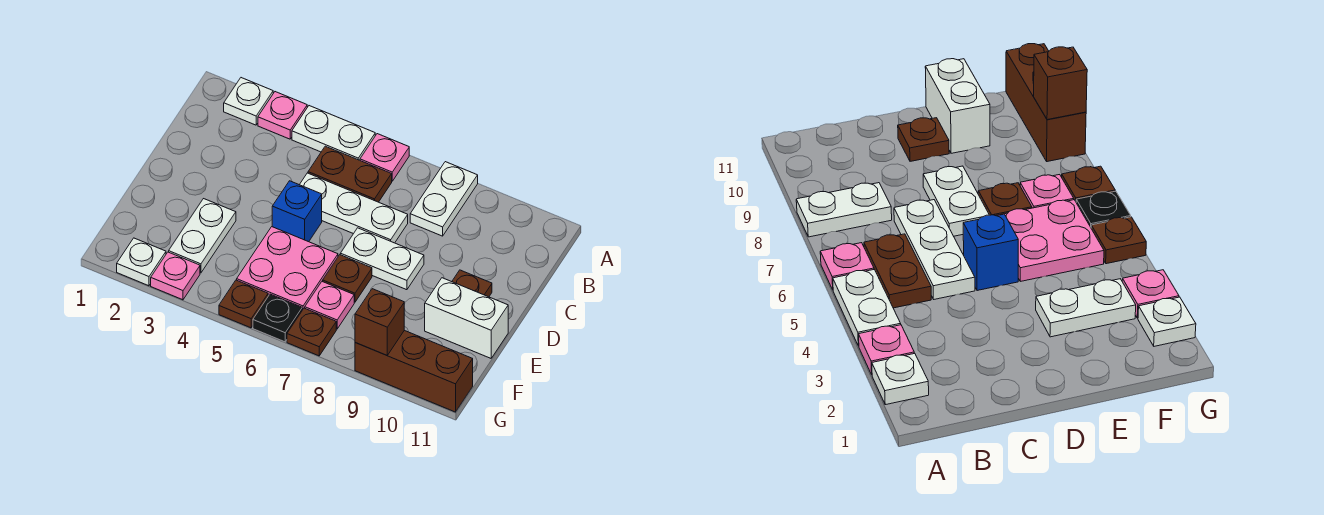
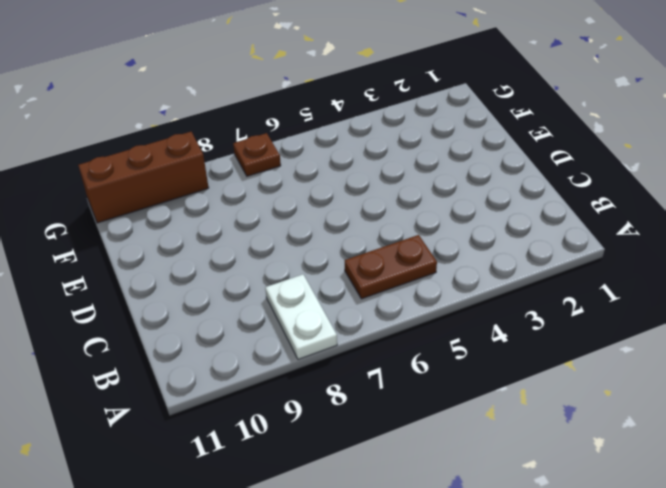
none -> white plate A2 level 1
none -> pink plate A3 level 1
none -> white plate A4:A5 level 1

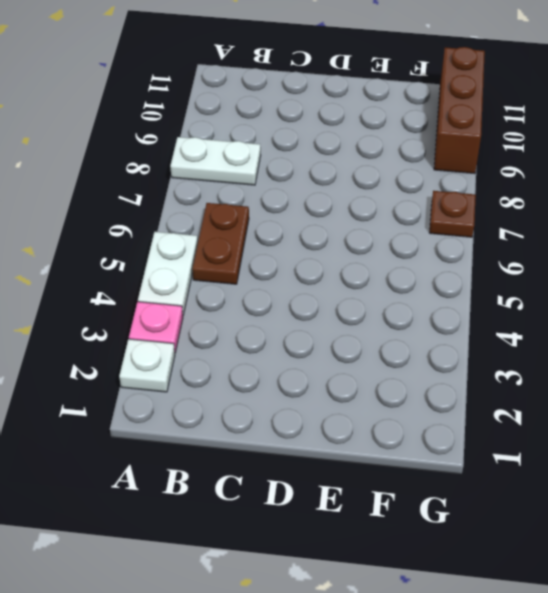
none -> pink plate A6 level 1
none -> white plate C5:C7 level 1
none -> blue brick D5 level 1

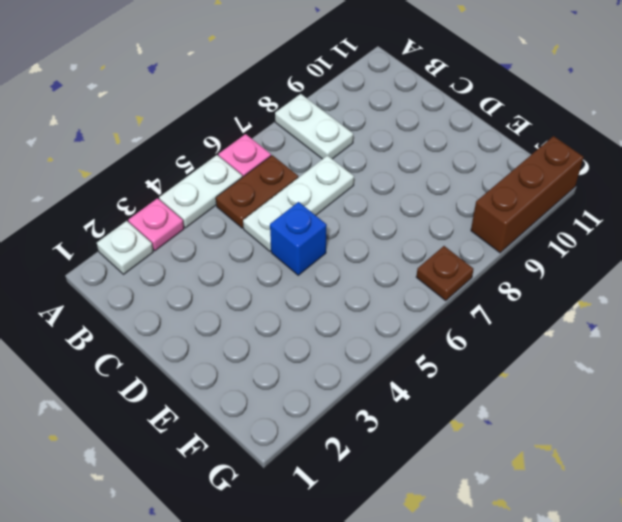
none -> white plate D7:D8 level 1
none -> brown plate D10 level 1
none -> white plate E3:F3 level 1

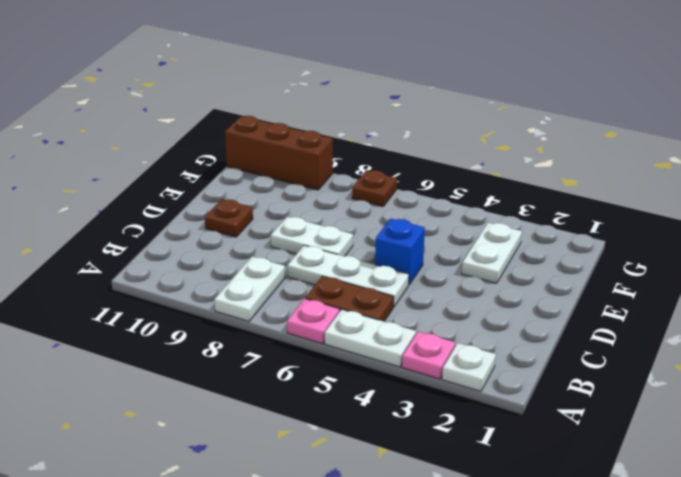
none -> pink plate E5:F6 level 1
none -> brown plate E7 level 1
none -> white brick E10:E11 level 1

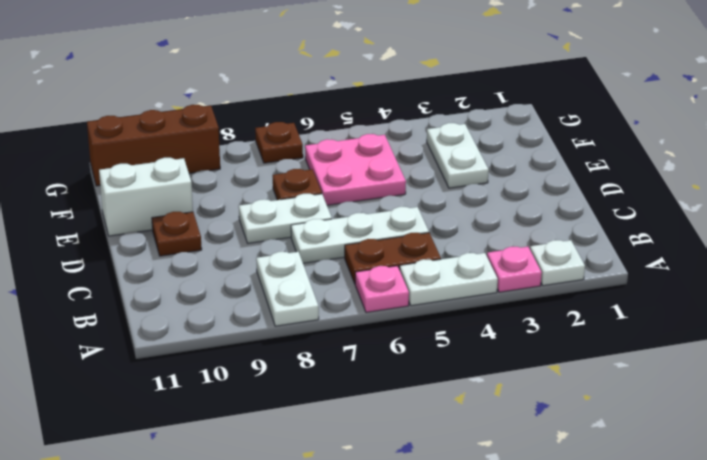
none -> blue brick D5 level 1
none -> pink plate F7 level 1
none -> white plate G2 level 1

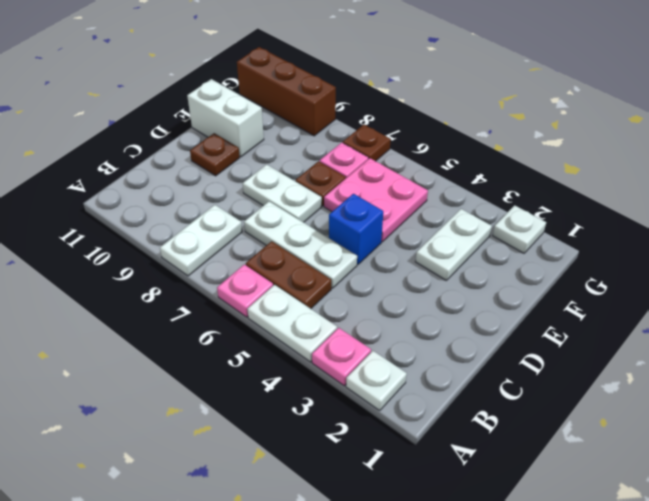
none -> pink plate G3 level 1
none -> brown plate G5 level 1
none -> black plate G6 level 1

